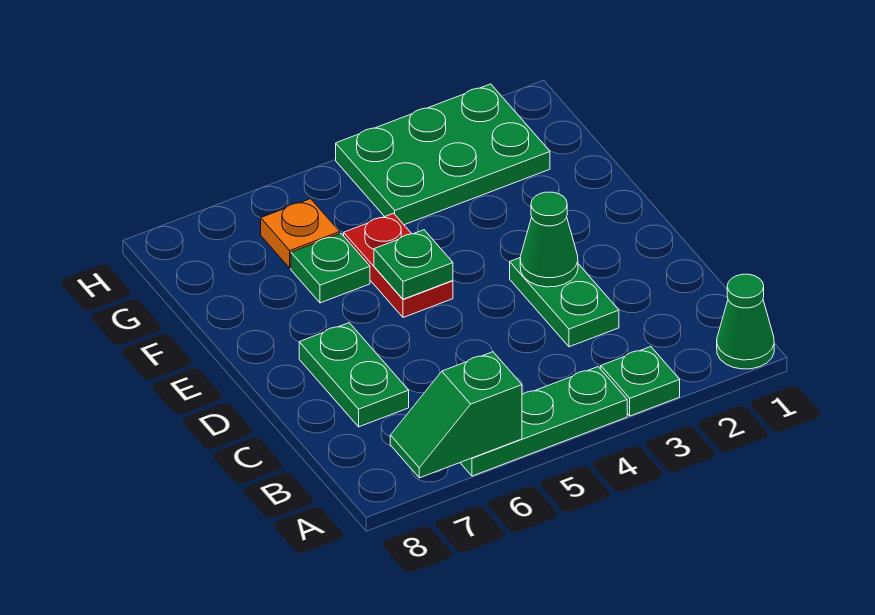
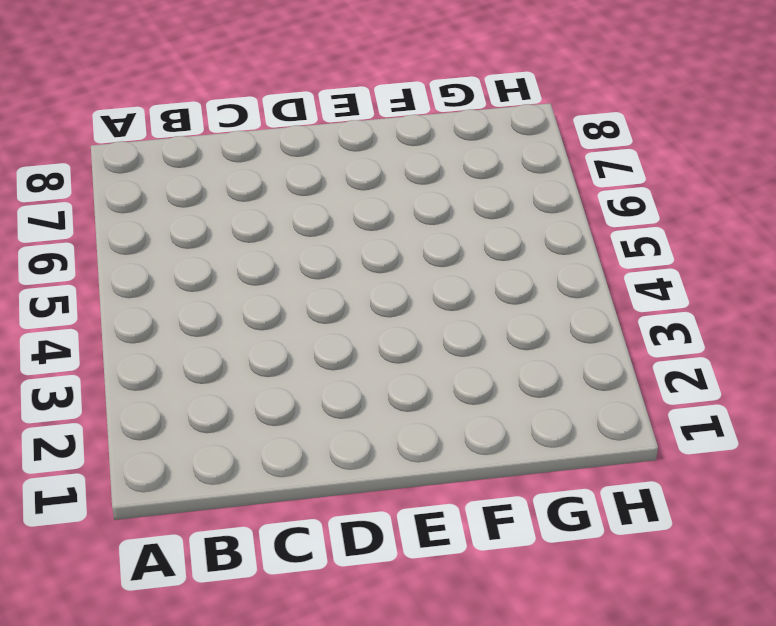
none -> green cone A1 level 1
none -> green plate A3 level 1
none -> green plate A4:A6 level 1

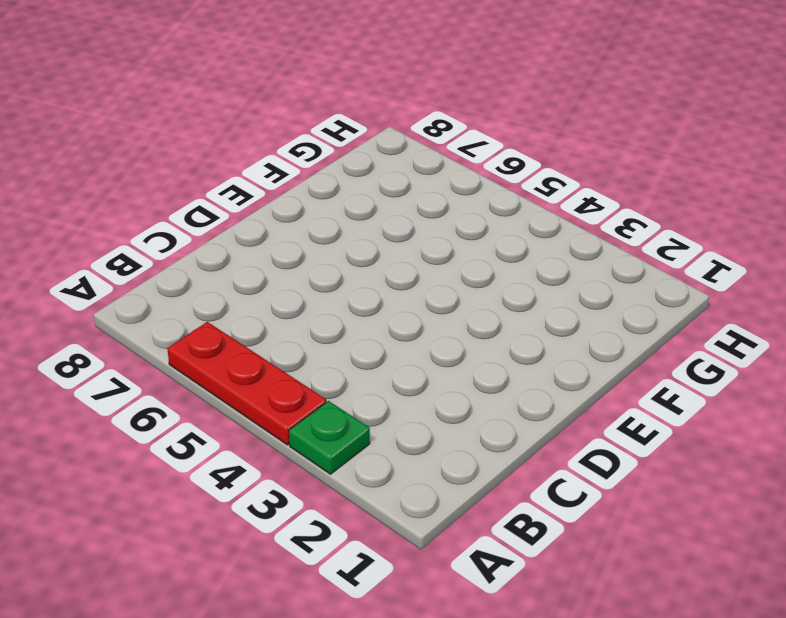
red plate A4:A6 level 1 -> green plate A4:A6 level 1
none -> green cone A1 level 1
none -> green plate C3:D3 level 1
none -> green plate C7:D7 level 1

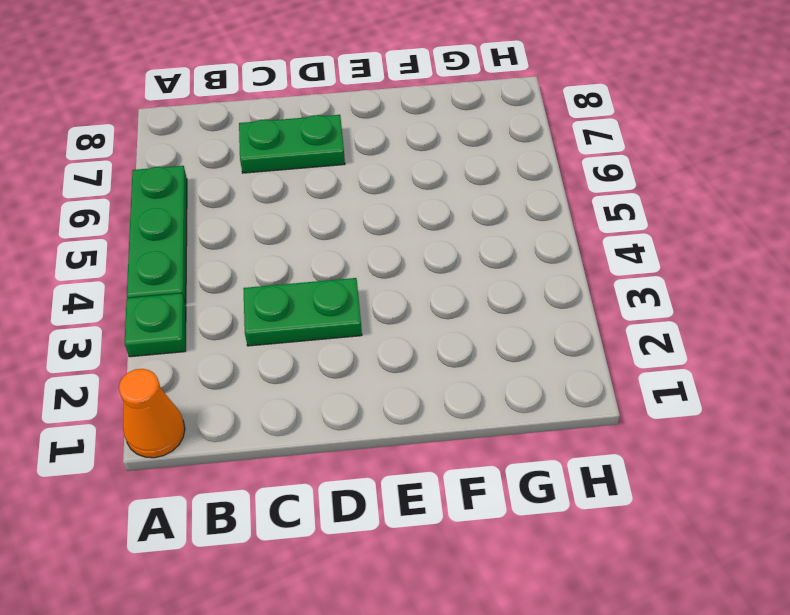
orange cone A1 level 1 -> green cone A1 level 1
none -> red plate E5:F5 level 1
none -> green plate F6 level 1
none -> green plate G2:H4 level 1

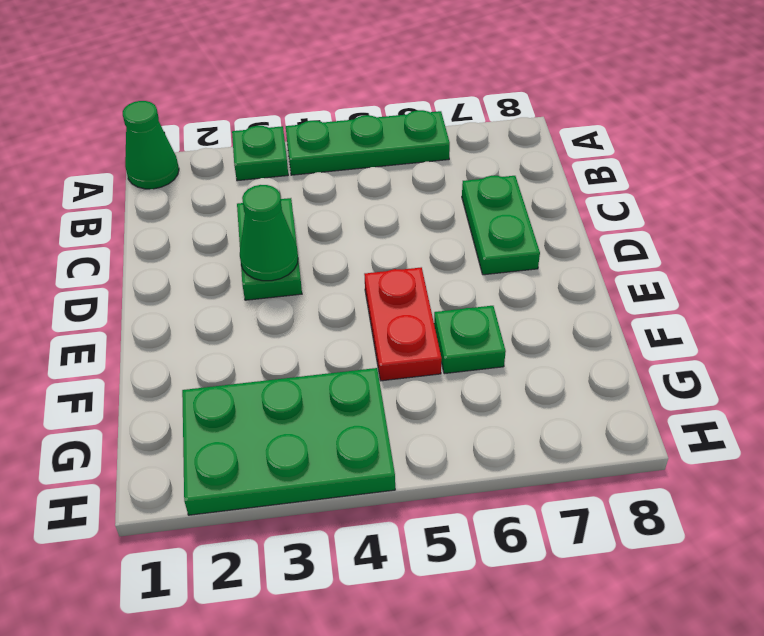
none -> orange plate G6 level 1
none -> green slope A6:A7 level 2 top 6
none -> green plate E5 level 2

